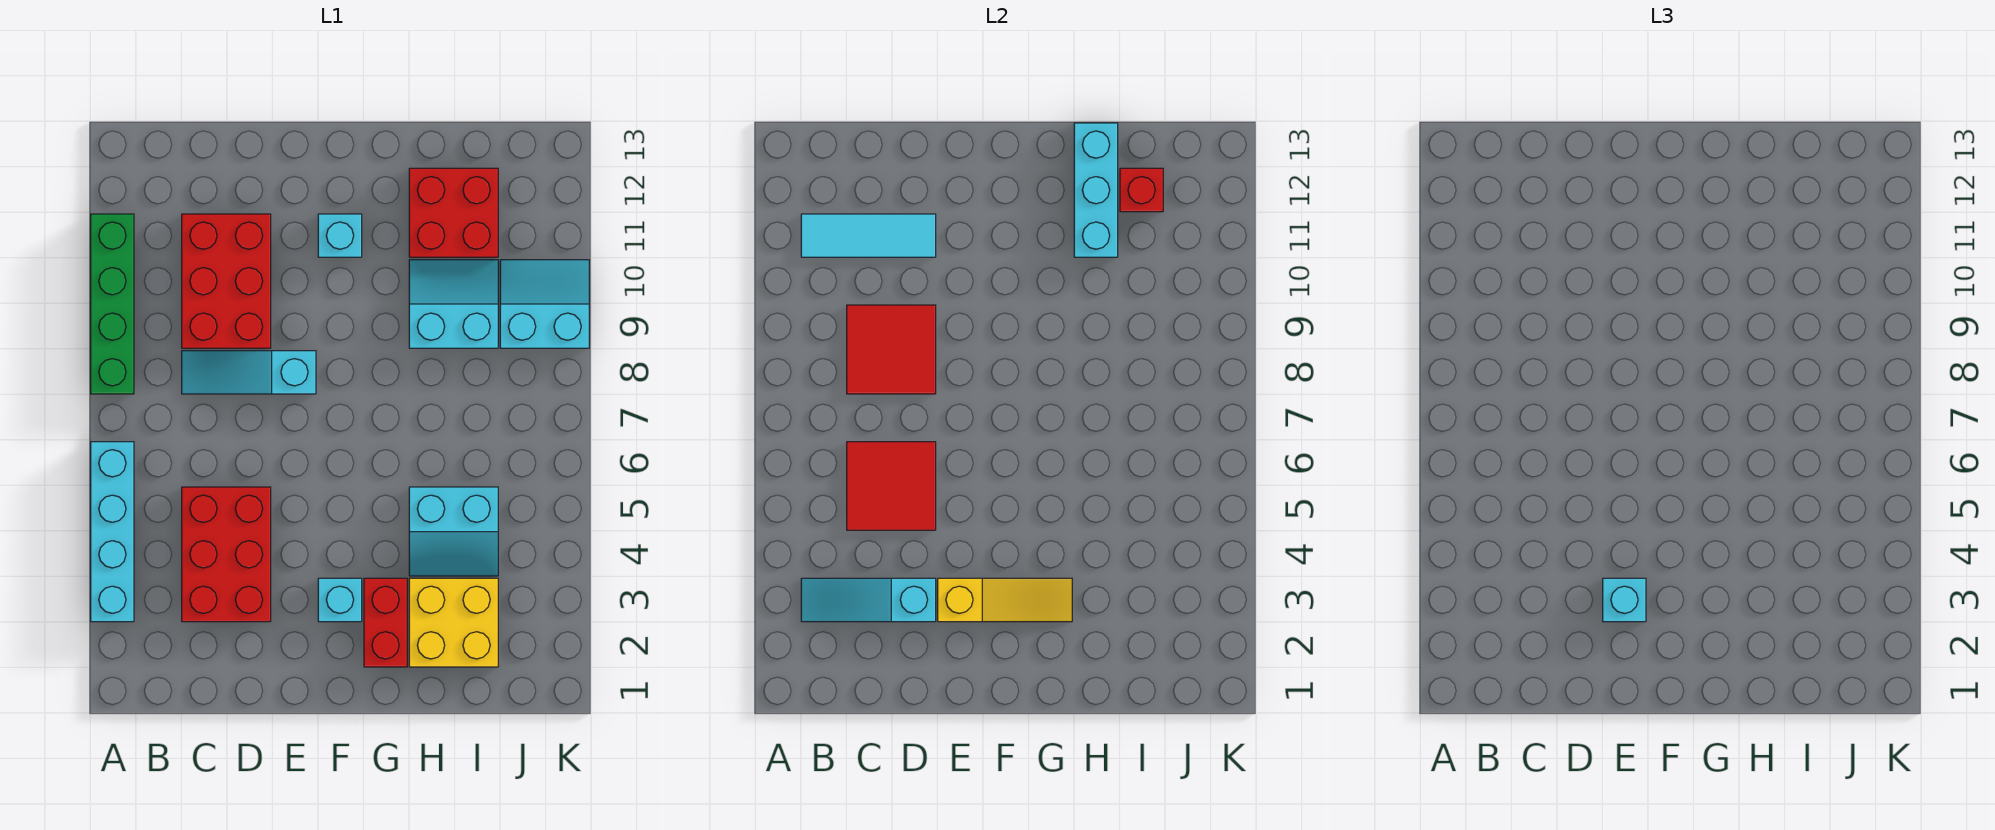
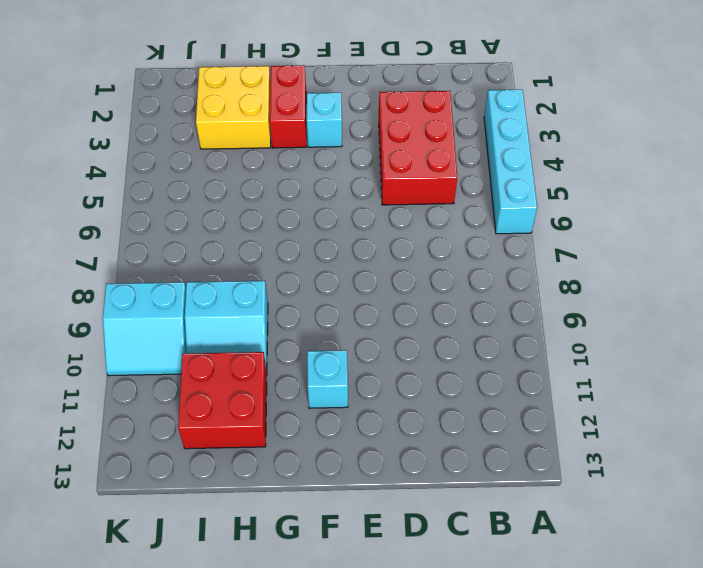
none -> green brick A8:A11 level 1
none -> cyan slope C8:E8 level 1 top E
none -> red brick C9:D11 level 1

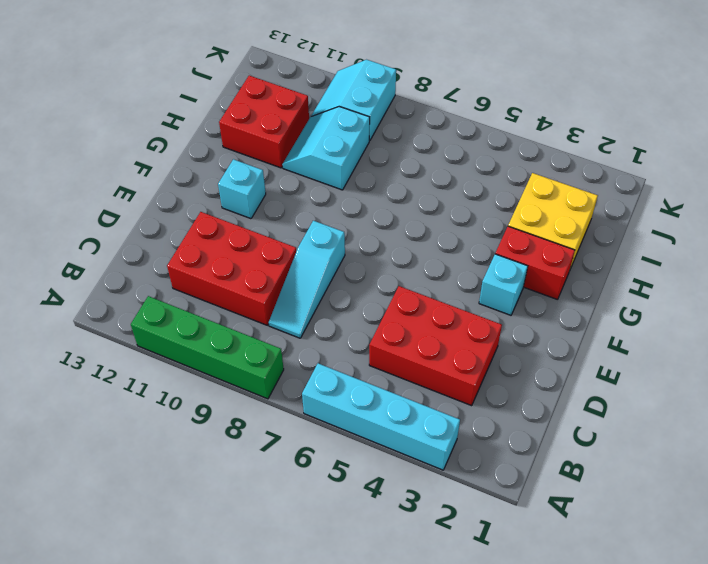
none -> cyan slope H4:I5 level 1 top 5
none -> cyan slope B3:D3 level 2 top D
none -> cyan tile B11:D11 level 2

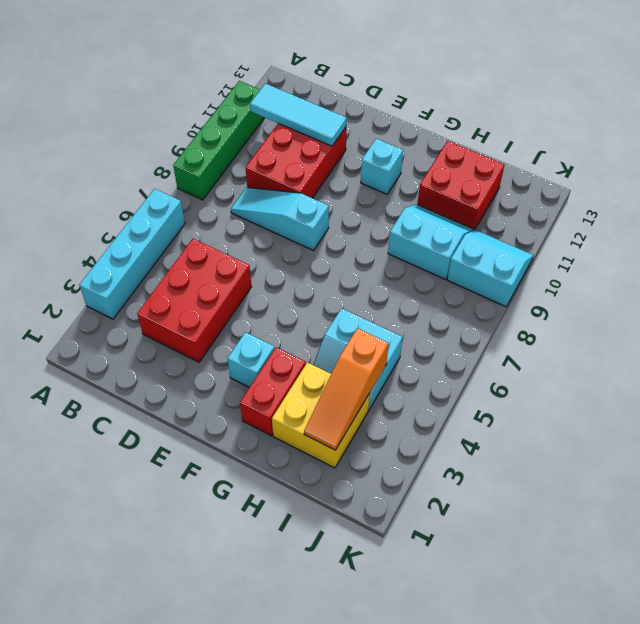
orange slope I2:I4 level 2 top 4 -> none
none -> cyan slope B3:D3 level 2 top D
none -> red tile C5:D6 level 2
none -> red tile C8:D9 level 2

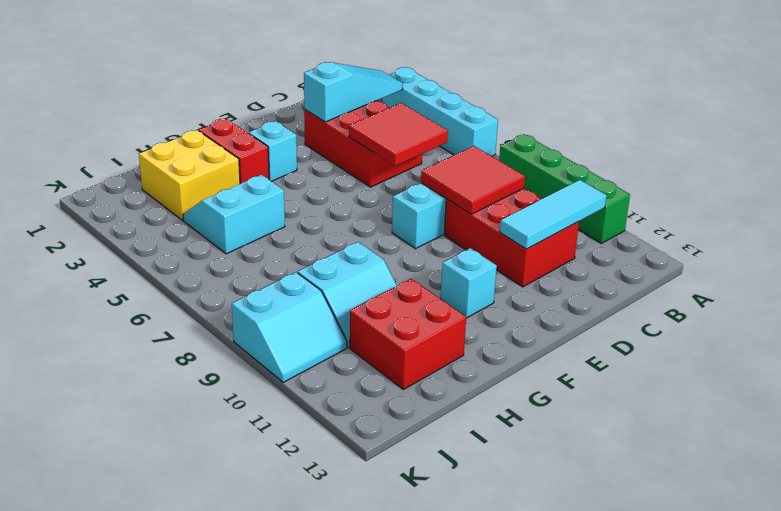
none -> yellow slope E3:G3 level 2 top E
none -> cyan brick H11:H13 level 2
none -> red brick I12 level 2

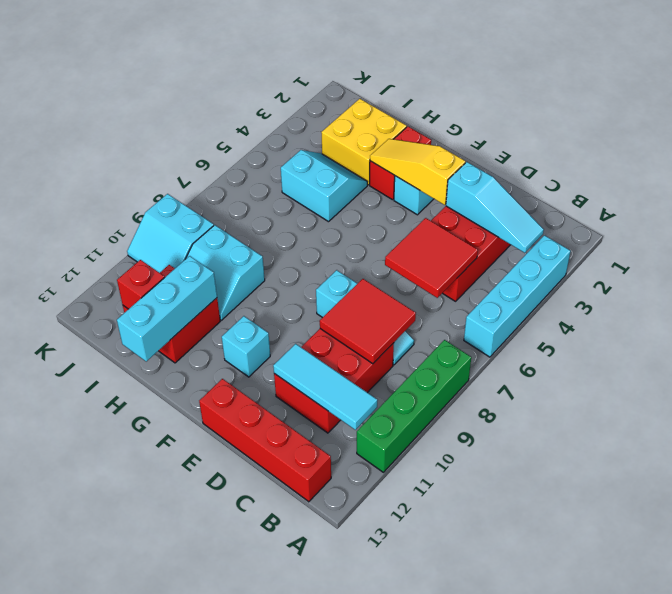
red brick B13:E13 level 1 -> none
none -> cyan brick E3 level 3

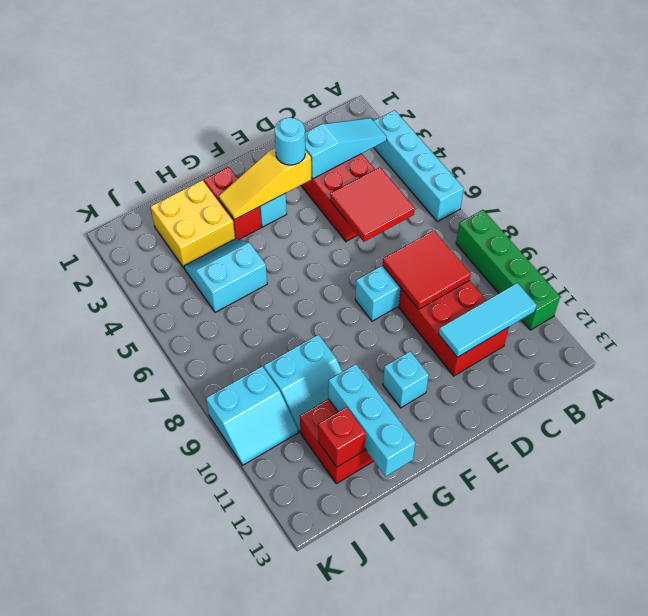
cyan round brick E3 level 3 -> cyan brick E3 level 3

